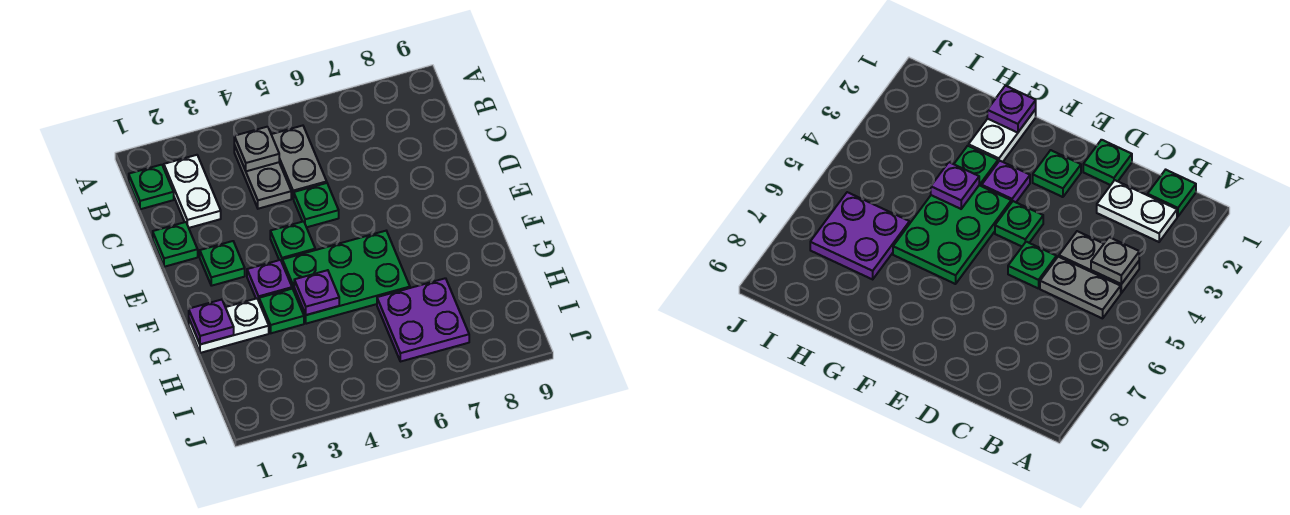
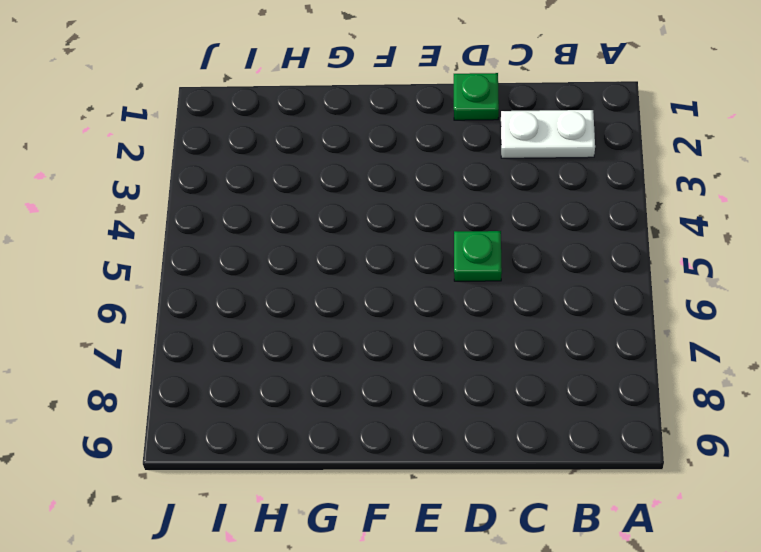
none -> green plate B1 level 1
none -> grey plate B4:C4 level 1
none -> grey plate B5:C5 level 1

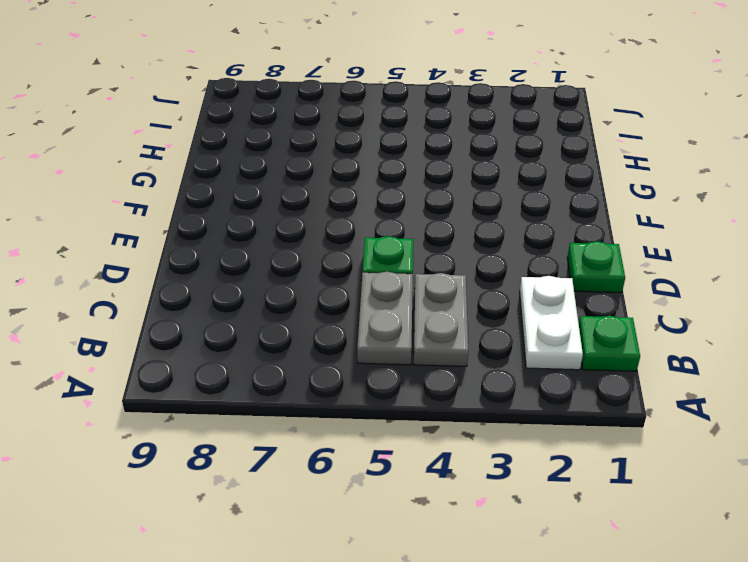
none -> green plate E2 level 1
none -> green plate E4 level 1
none -> purple plate F3 level 1

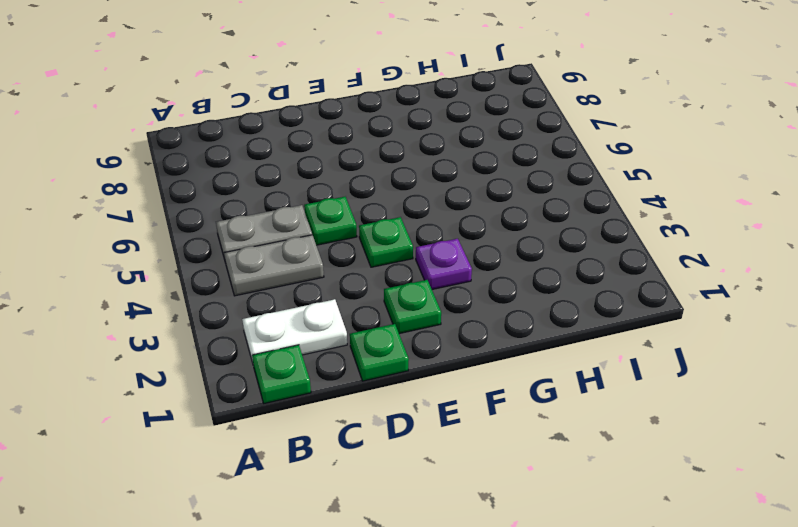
none -> green plate F4:G6 level 1
none -> white plate G1:G2 level 1
none -> green plate G3 level 1

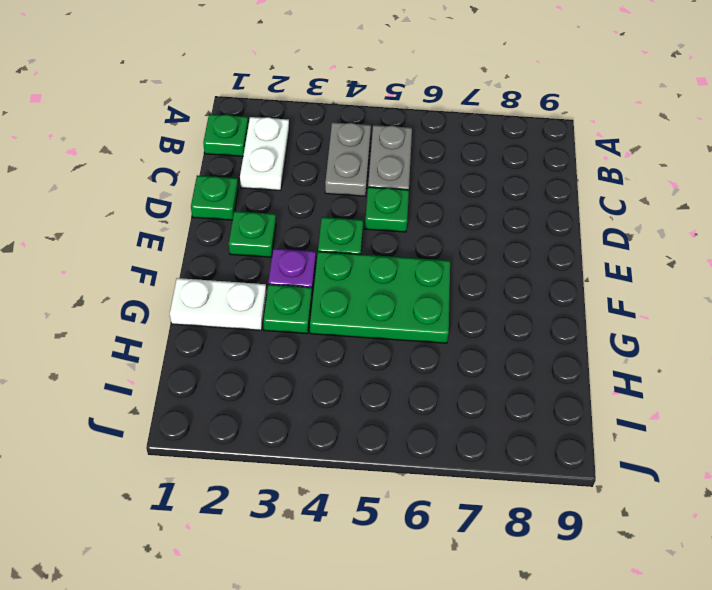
none -> purple plate H6:I7 level 1
none -> grey plate B4 level 2
none -> purple plate G1 level 2

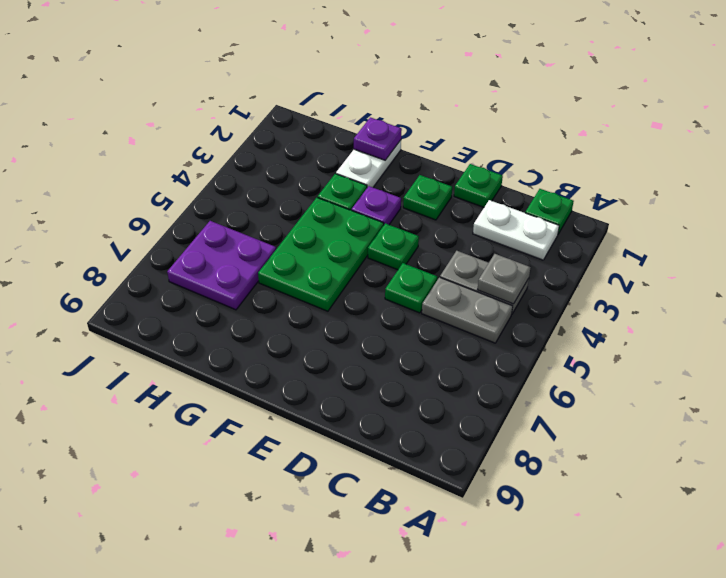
none -> purple plate G4 level 2

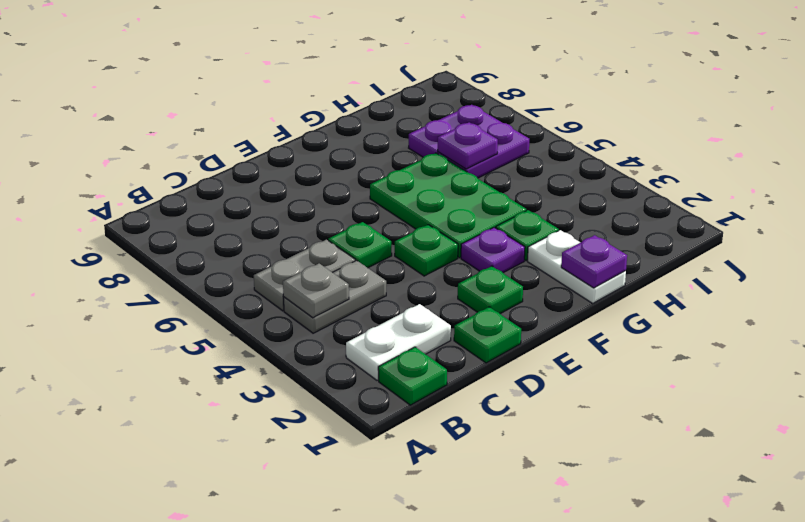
purple plate H6 level 2 -> purple plate G4 level 2

